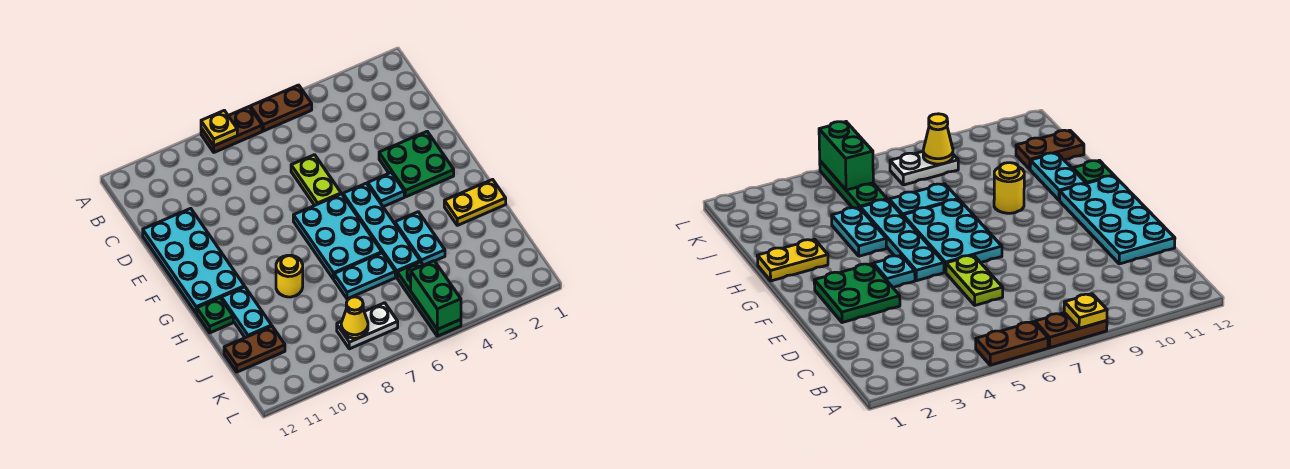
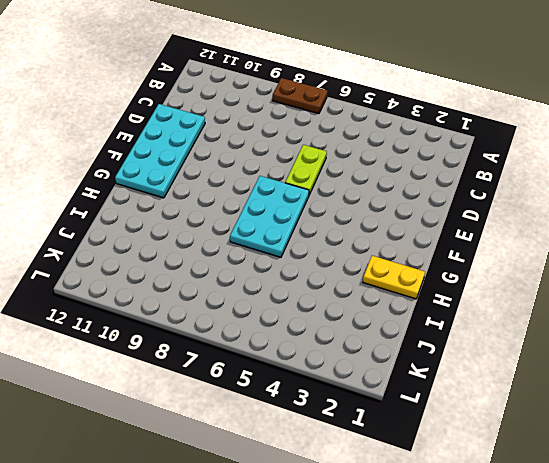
none -> brown plate A5:A6 level 1
none -> green plate E2:F3 level 1
none -> cyan plate F4 level 1

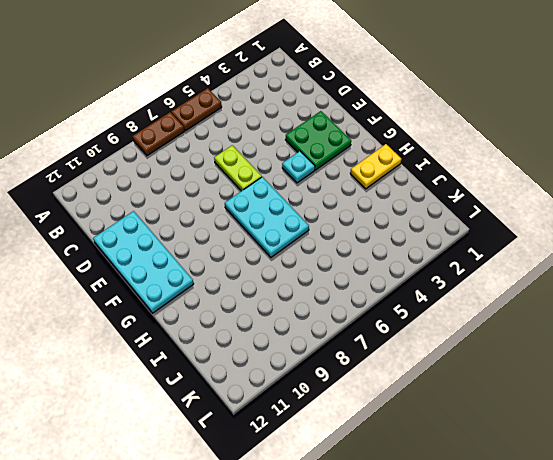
none -> cyan plate F5:I5 level 1
none -> cyan plate H4:I4 level 1
none -> yellow round brick H9 level 1

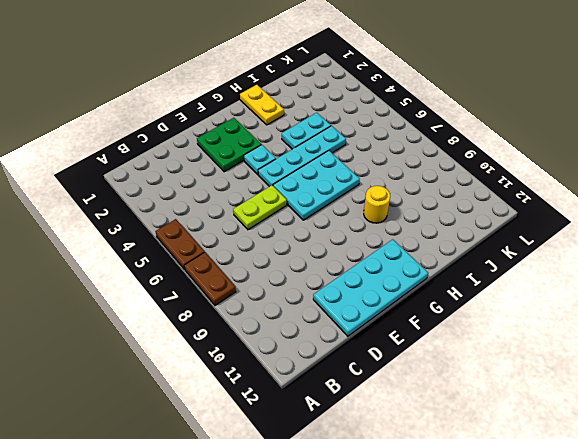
none -> cyan plate H11:I11 level 1
none -> green plate H12 level 1
none -> cyan plate I6:I7 level 1

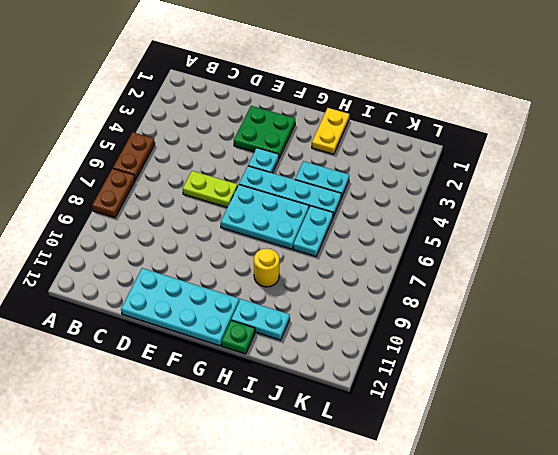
none -> green plate J5:L5 level 1
none -> brown plate J11:J12 level 1
none -> white plate K7:K8 level 1

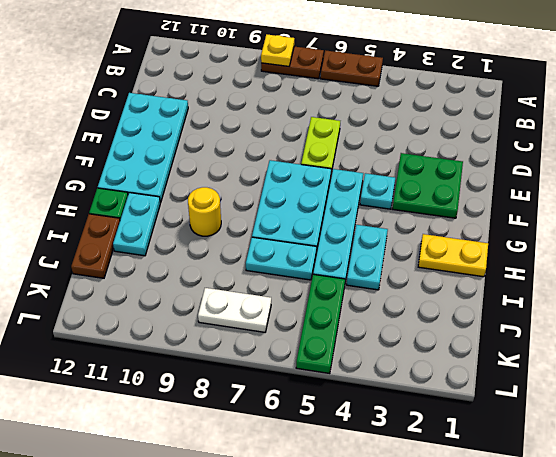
brown plate I12:J12 level 1 -> brown plate J11:J12 level 1
none -> green brick K5:L5 level 2
none -> yellow cone K8 level 2

